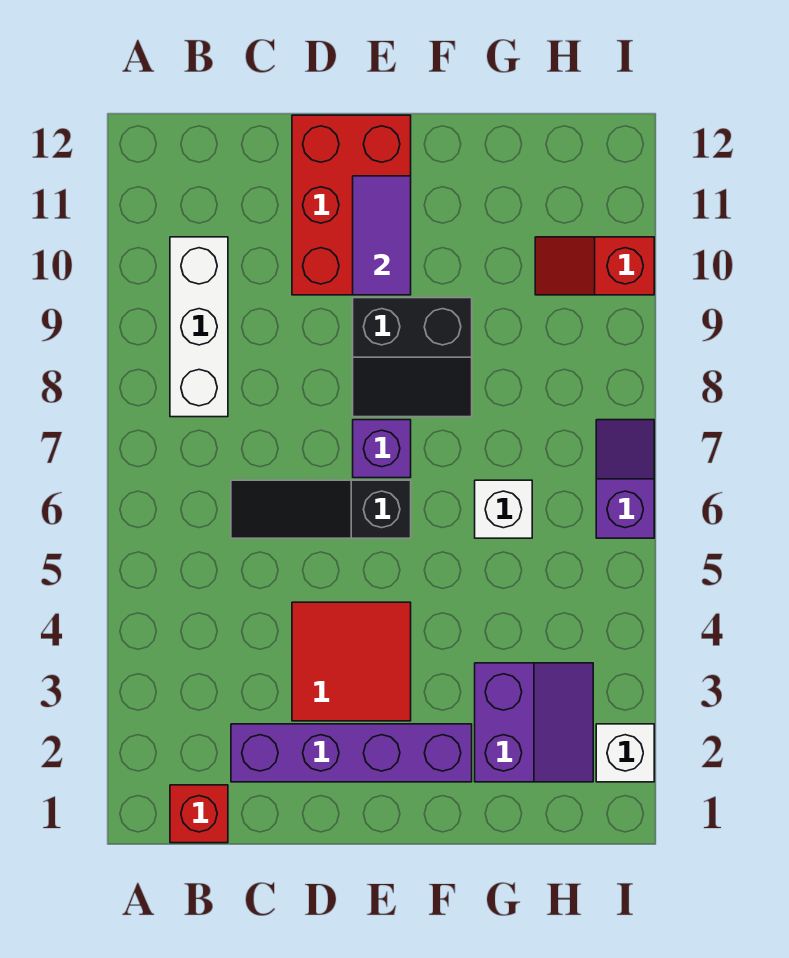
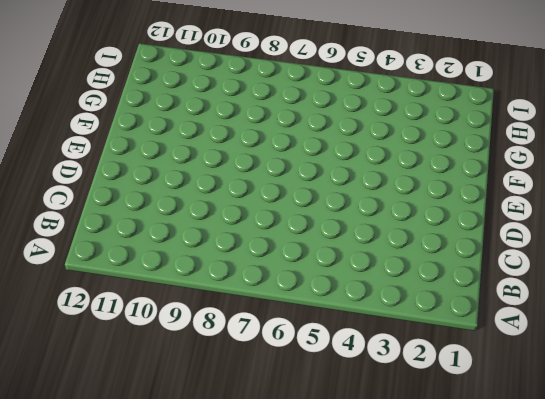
none -> red brick B1 level 1
none -> white brick B8:B10 level 1
none -> purple brick C2:F2 level 1

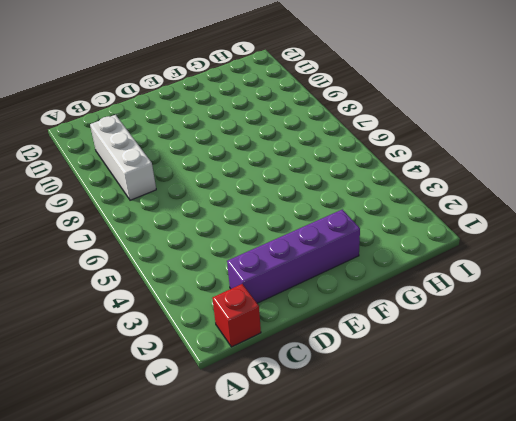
none -> black slope C6:E6 level 1 top E
none -> red tile D3:E4 level 1
none -> red brick D10:E12 level 1

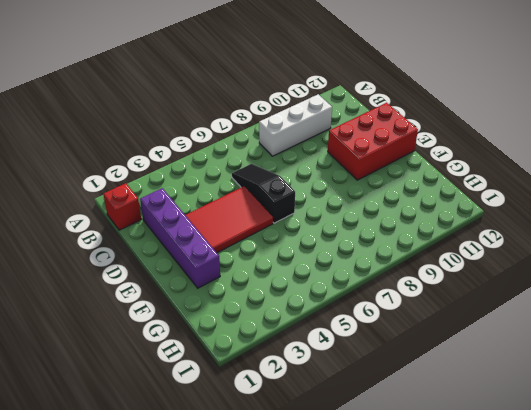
red tile D3:E5 level 1 -> red tile D3:E4 level 1
none -> purple brick E7 level 1
none -> black slope E8:F9 level 1 top 9
none -> purple slope G2:H3 level 1 top G

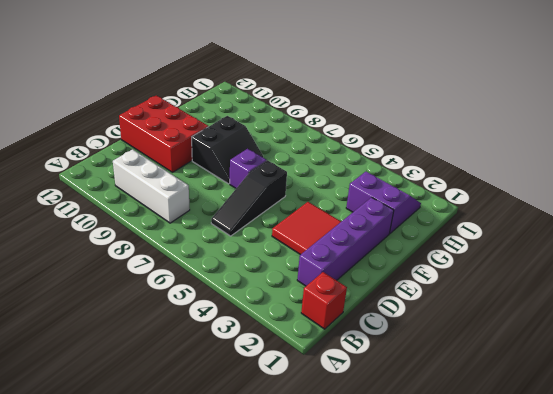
none -> white brick G6 level 1
none -> red slope H10:I10 level 1 top I
none -> white brick I2 level 1

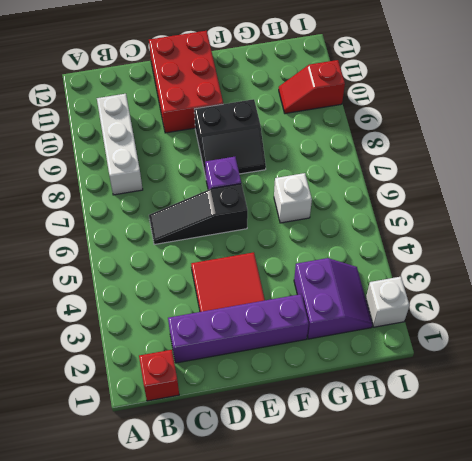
none -> purple slope I6:I7 level 1 top 6
none -> purple tile E10:E11 level 2

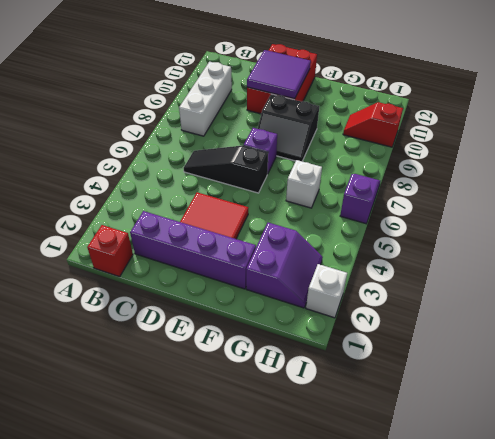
purple tile D10:E11 level 2 -> purple tile E10:E11 level 2

